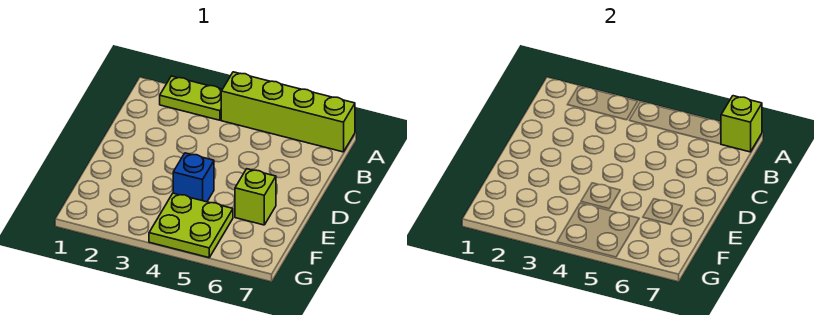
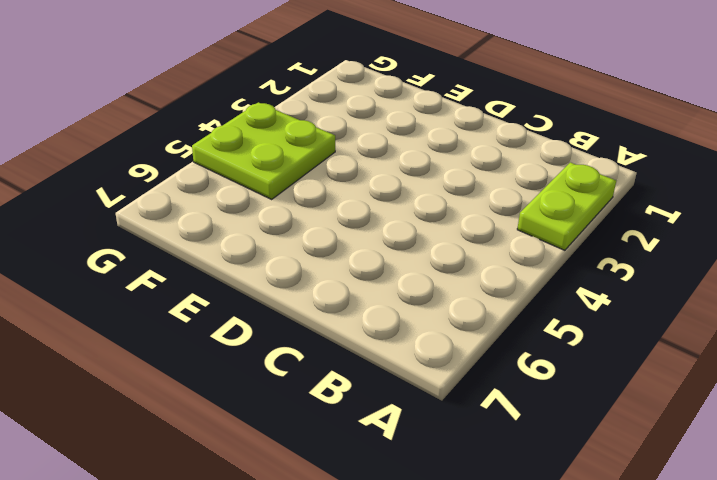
none -> lime brick A4:A7 level 1
none -> blue brick E4 level 1

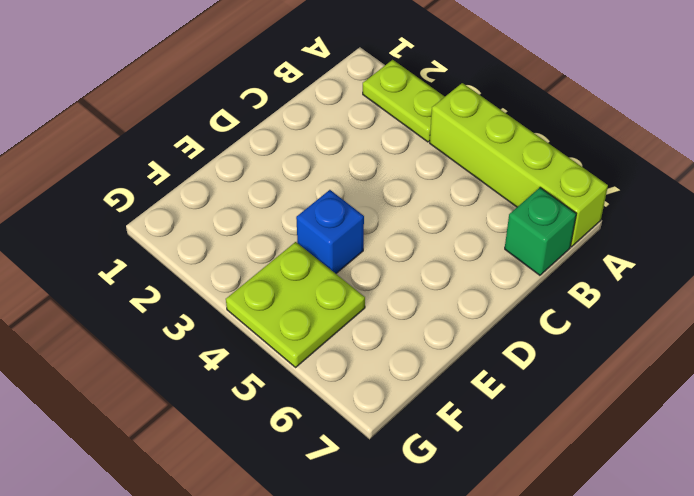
green brick B7 level 1 -> none
none -> lime brick E6 level 1
none -> lime brick A7 level 2

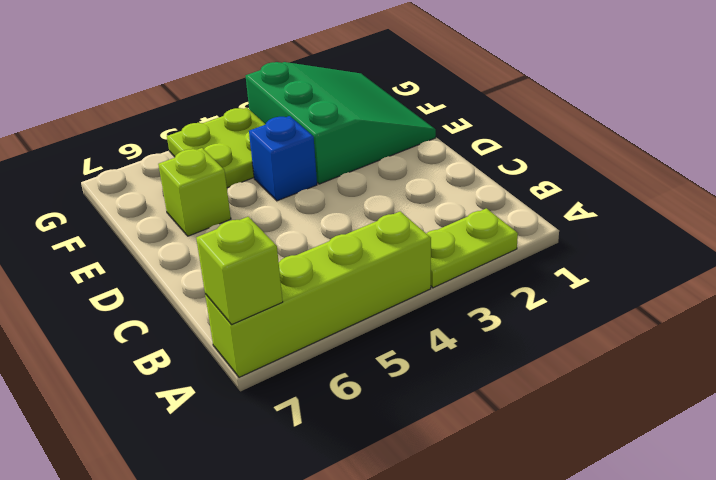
green slope E1:G3 level 1 top 3 -> none

